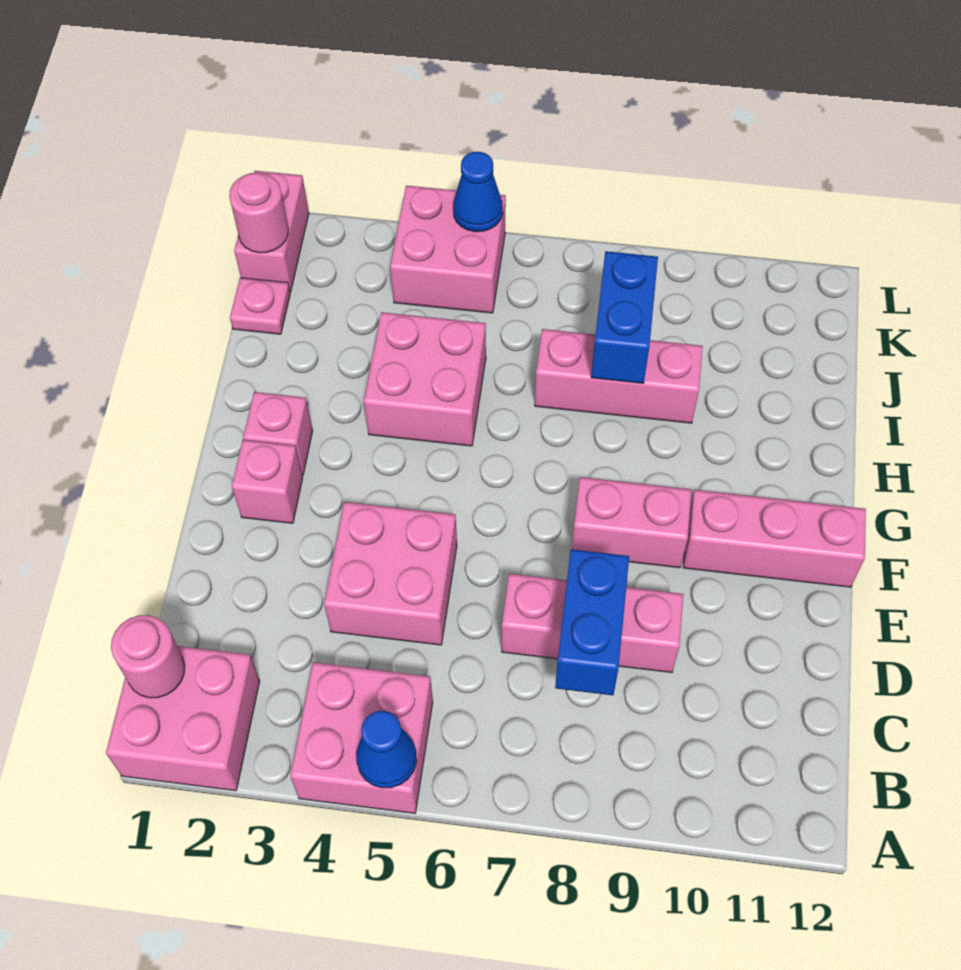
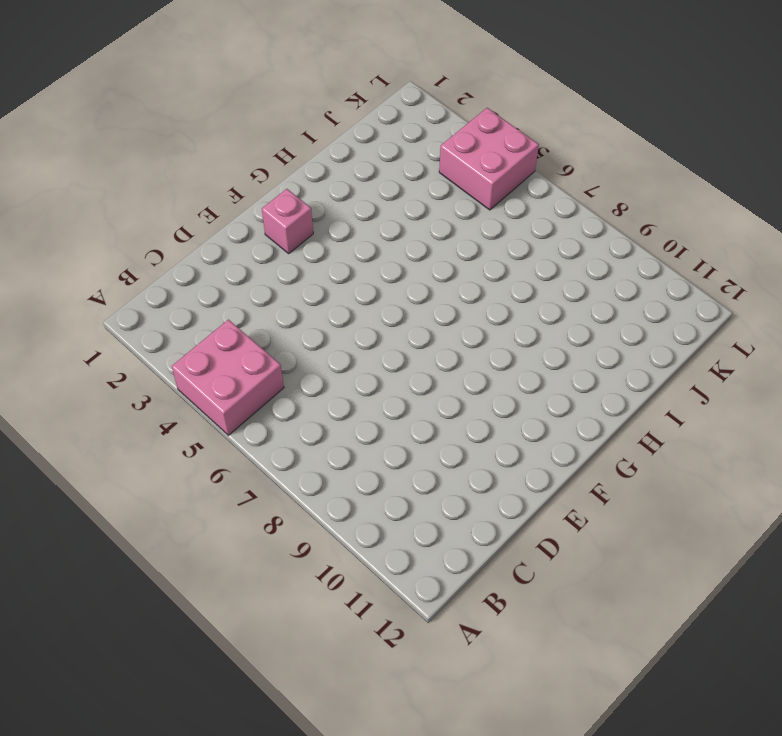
none -> pink brick A1:B2 level 1
none -> pink brick D4:E5 level 1
none -> pink brick D7:D9 level 1

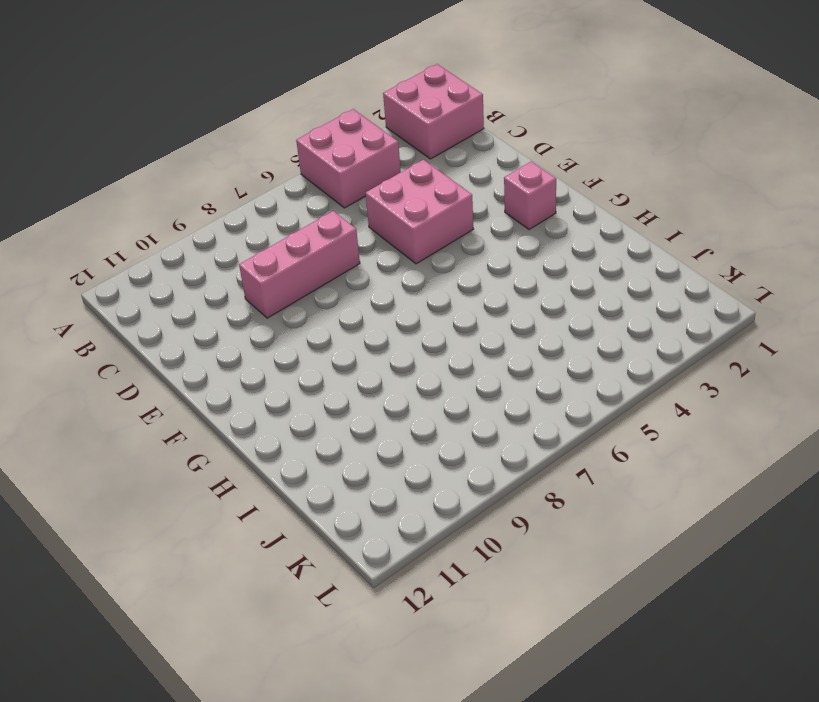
none -> pink brick F8:F9 level 1
none -> pink brick F10:F12 level 1
none -> pink brick G2 level 1

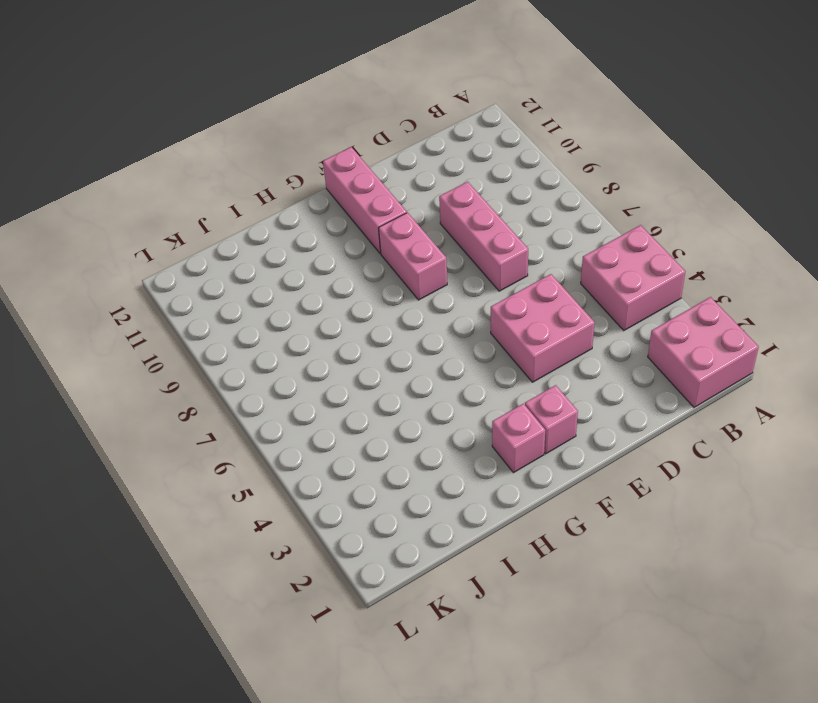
none -> pink brick H4:I5 level 1
none -> pink brick I7:I9 level 1
none -> pink plate J1 level 1

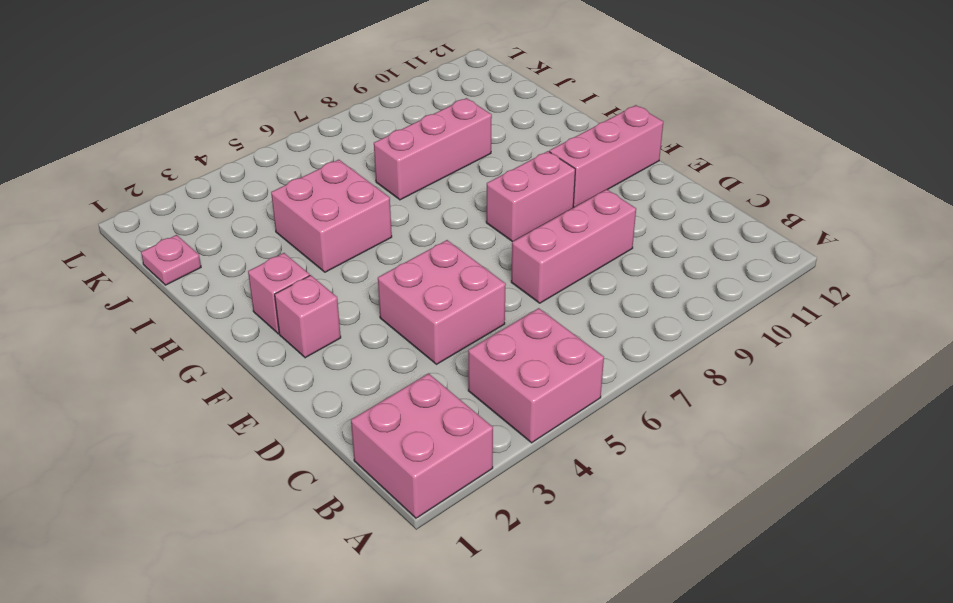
none -> pink brick K1:L1 level 1
none -> pink brick K4:L5 level 1
none -> blue cone A5 level 2

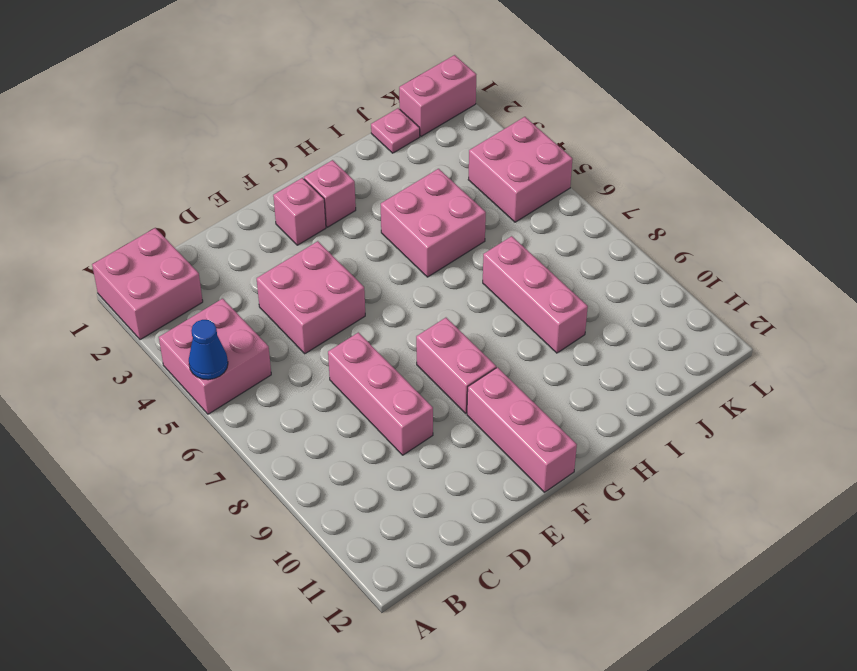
none -> pink round brick B1 level 2
none -> blue brick C8:D8 level 2
none -> blue brick I8:J8 level 2

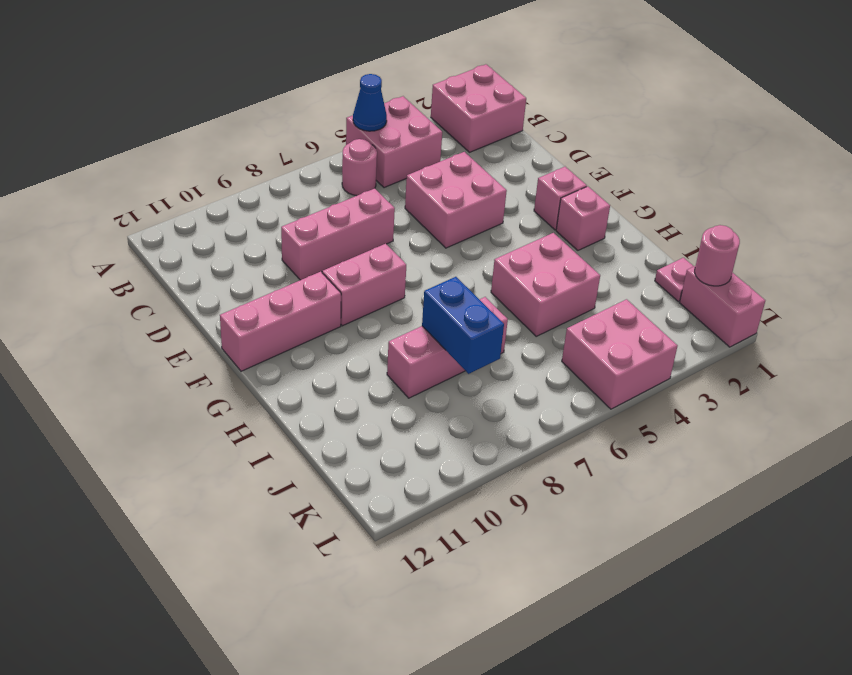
pink round brick B6 level 1 -> pink round brick B1 level 2
none -> blue brick C8:D8 level 2
none -> blue cone L5 level 2

